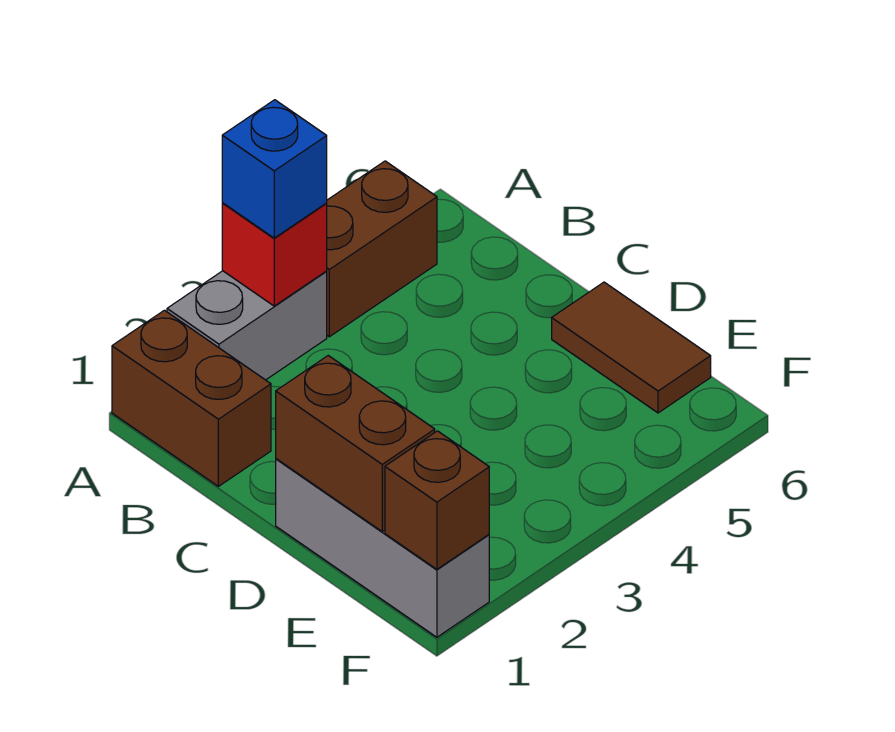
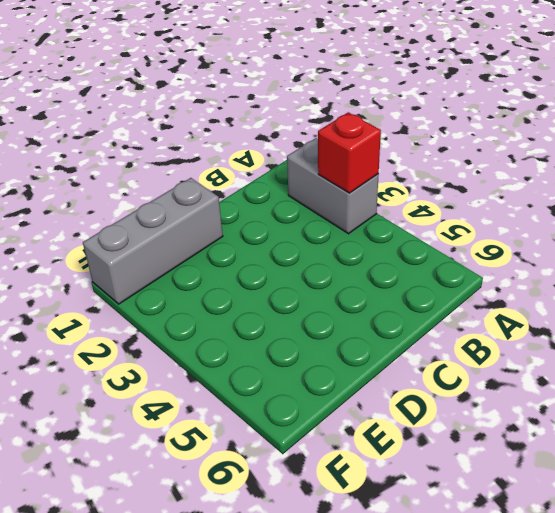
none -> brown brick A1:B1 level 1
none -> brown brick A4:A5 level 1

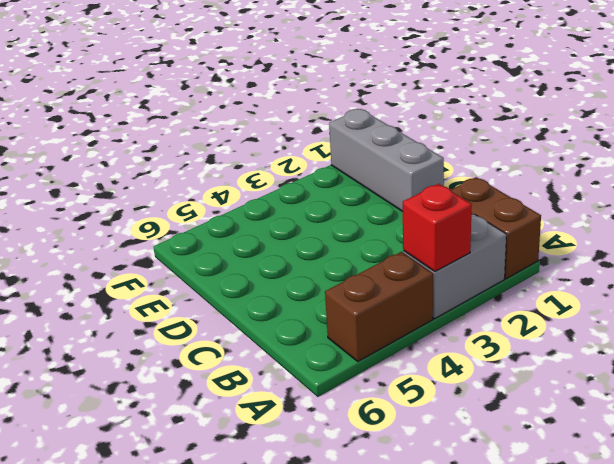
none -> brown tile D6:E6 level 1
none -> brown brick D1:E1 level 2

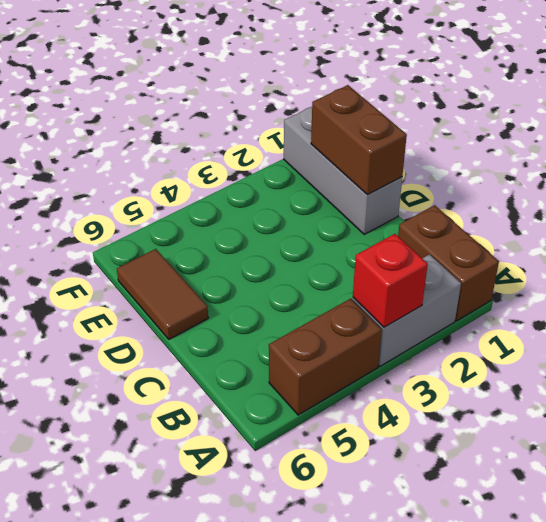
none -> brown brick F1 level 2
none -> blue brick A3 level 3

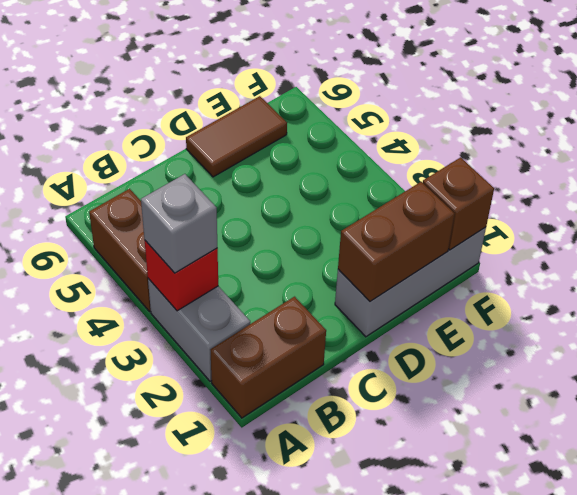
grey brick A3 level 3 -> blue brick A3 level 3

